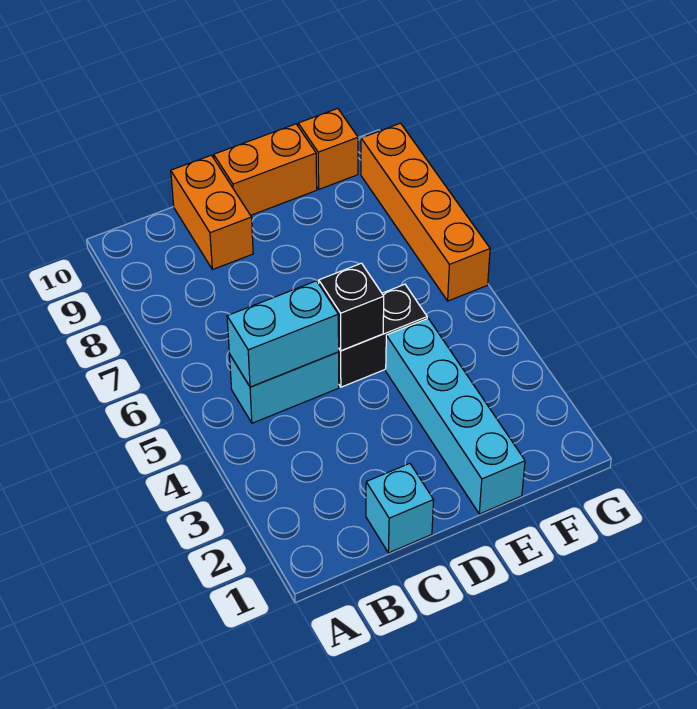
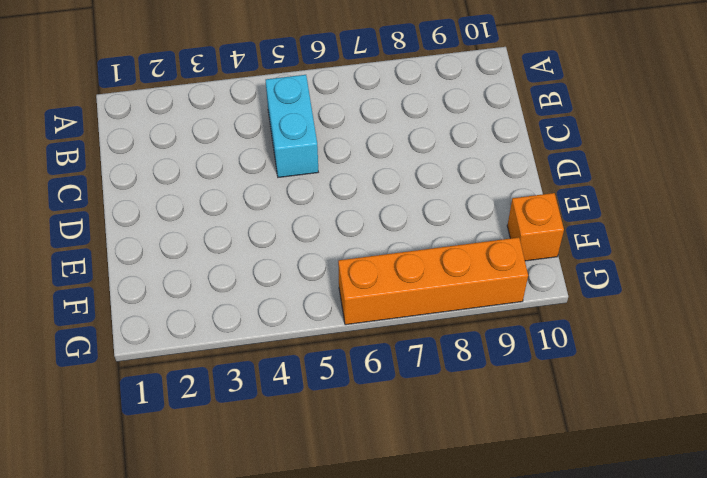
none -> cyan brick C1 level 1
none -> orange brick C9:C10 level 1

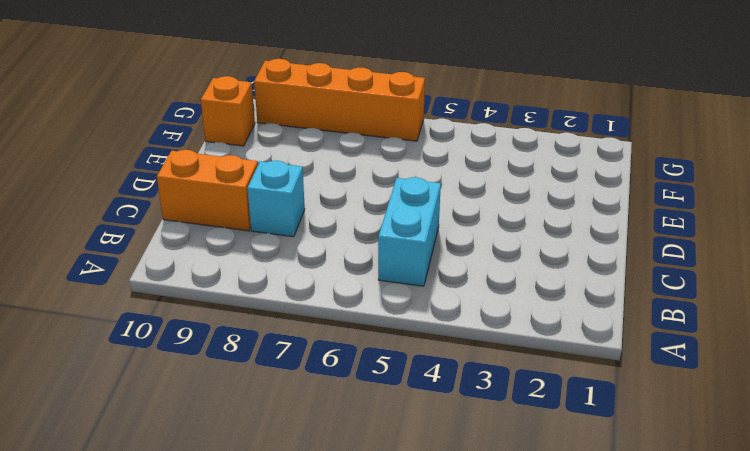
cyan brick C8 level 1 -> cyan brick C1 level 1
none -> black brick D5:E5 level 1
none -> orange brick D10:E10 level 1

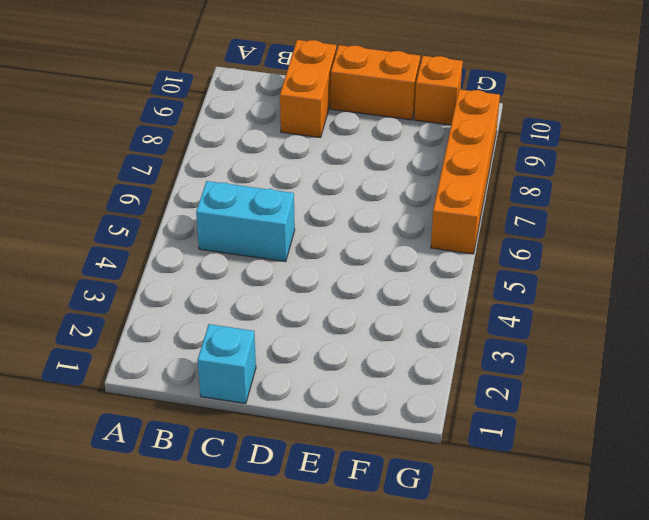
none -> black brick D5:E5 level 1
none -> cyan brick E1:E4 level 1

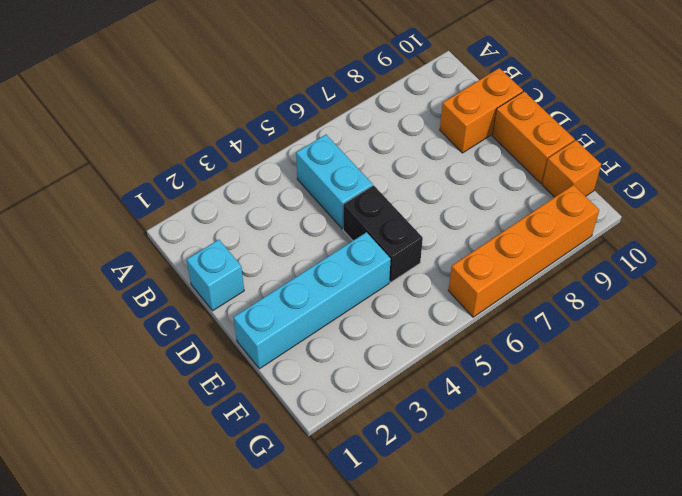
none -> cyan brick B5:C5 level 2
none -> black brick D5 level 2

